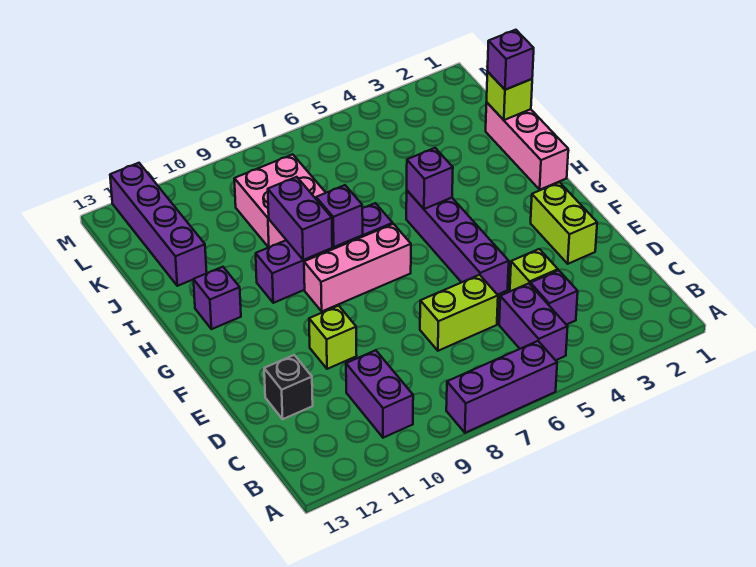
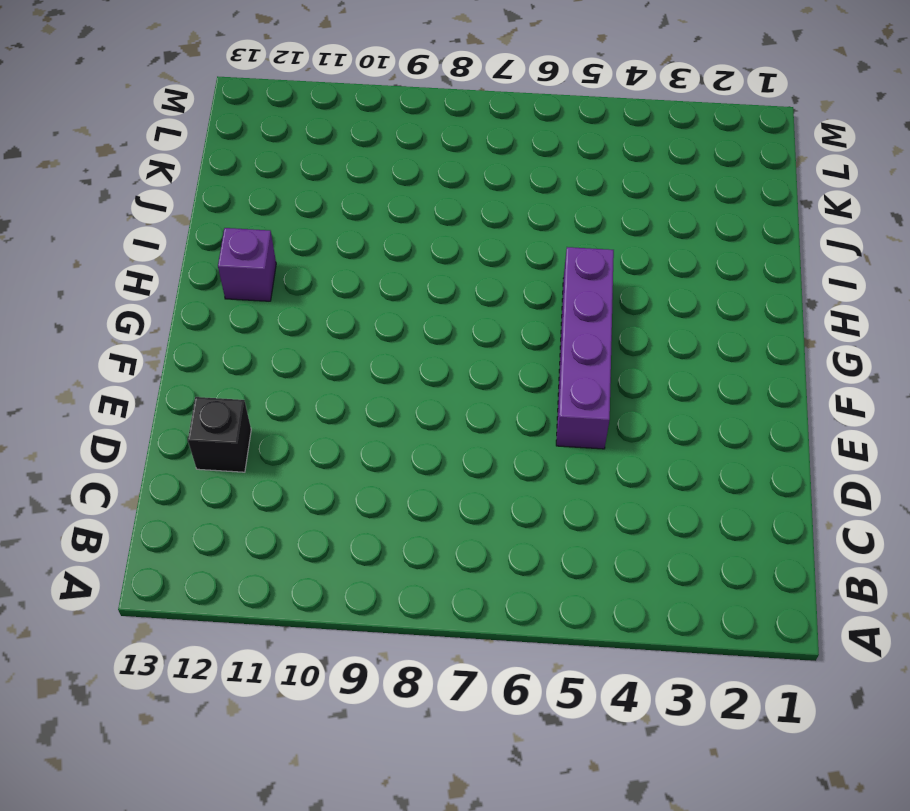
none -> purple brick A6:A8 level 1
none -> purple brick B5:C5 level 1
none -> purple brick B10:C10 level 1

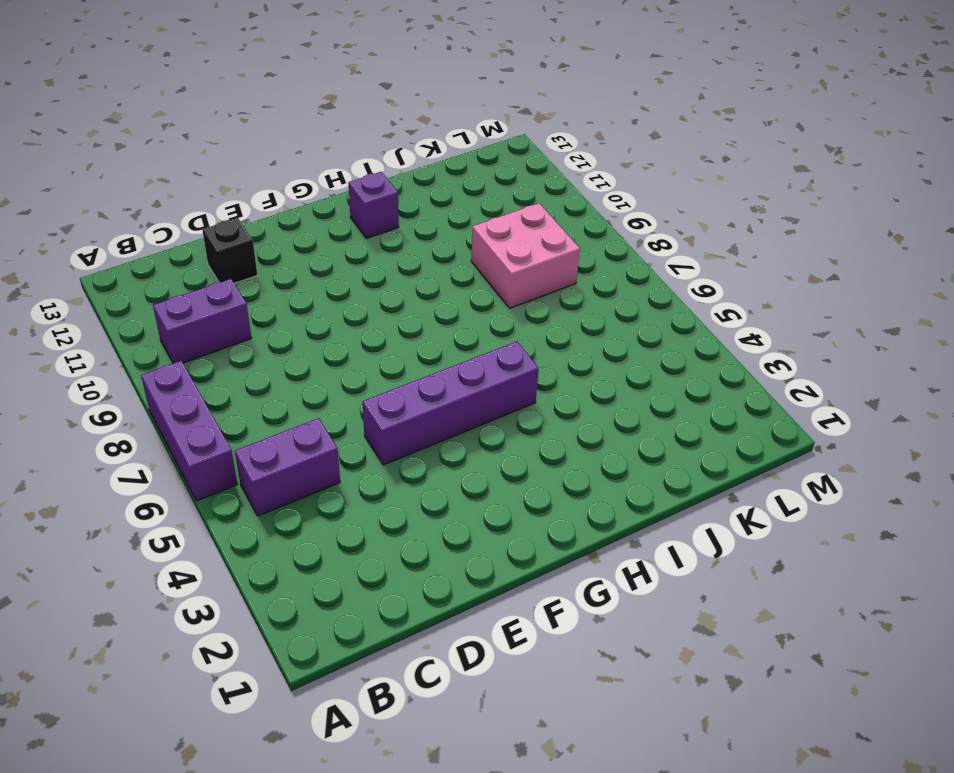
none -> purple brick C4 level 1
none -> lime brick D4 level 1
none -> lime brick D6:D7 level 1

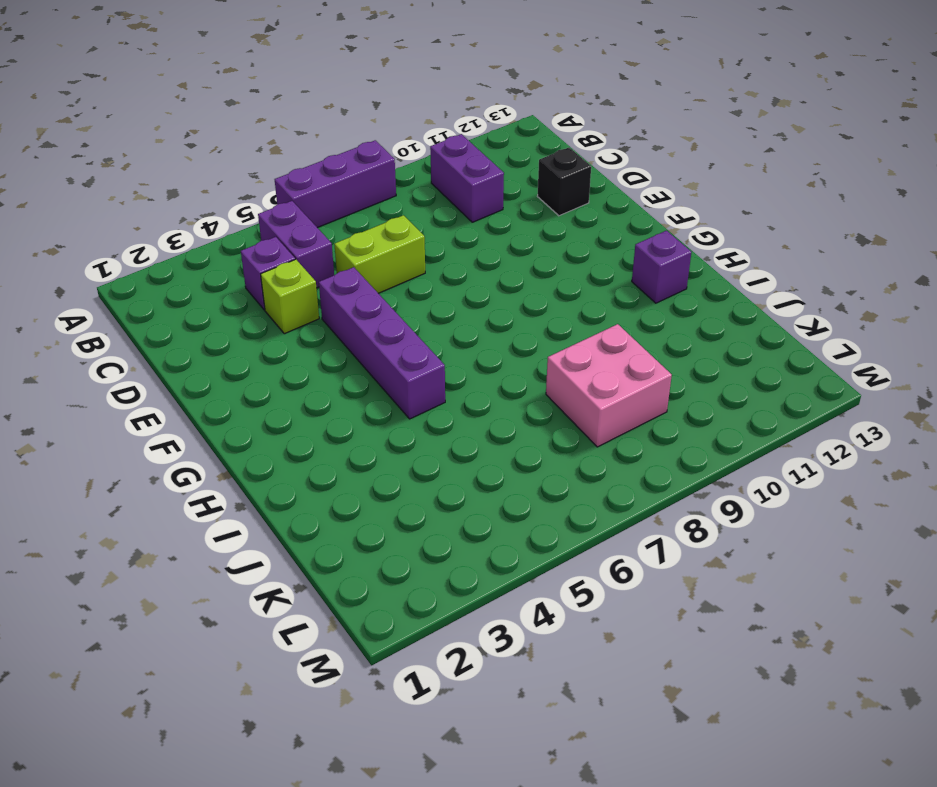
none -> lime brick E2:F2 level 1
none -> lime brick E10 level 1
none -> pink brick G7:G9 level 1

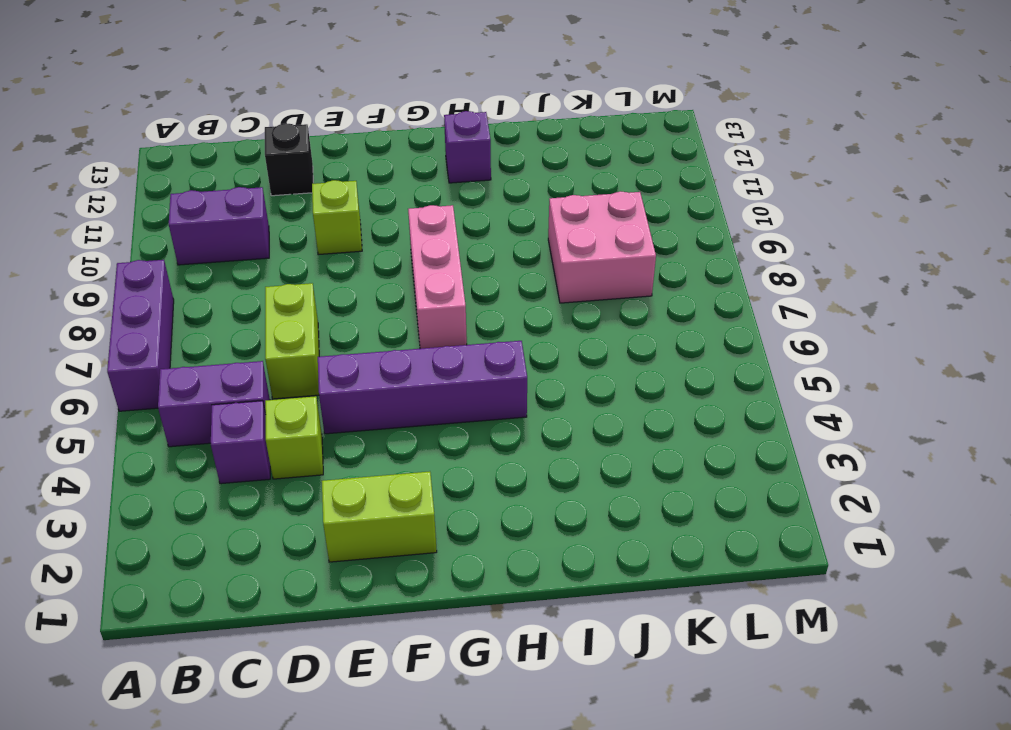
none -> pink brick H1:J1 level 1
none -> purple brick H7:H10 level 1
none -> purple brick J12:M12 level 1

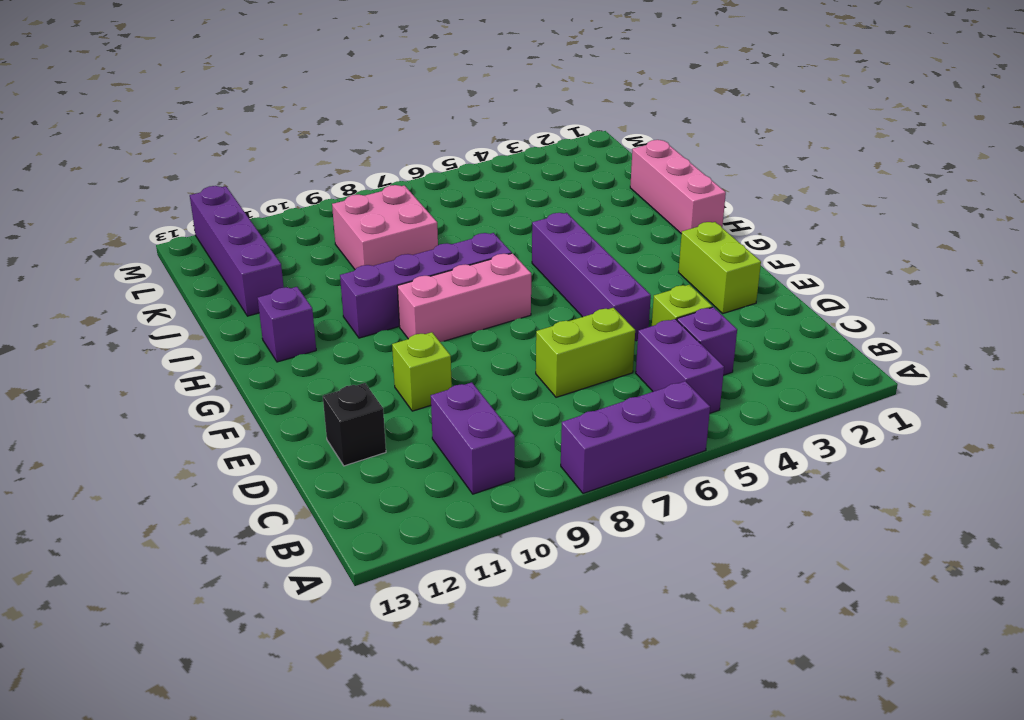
none -> purple brick H5 level 2
none -> purple brick H8 level 2
none -> purple brick H9:I9 level 2

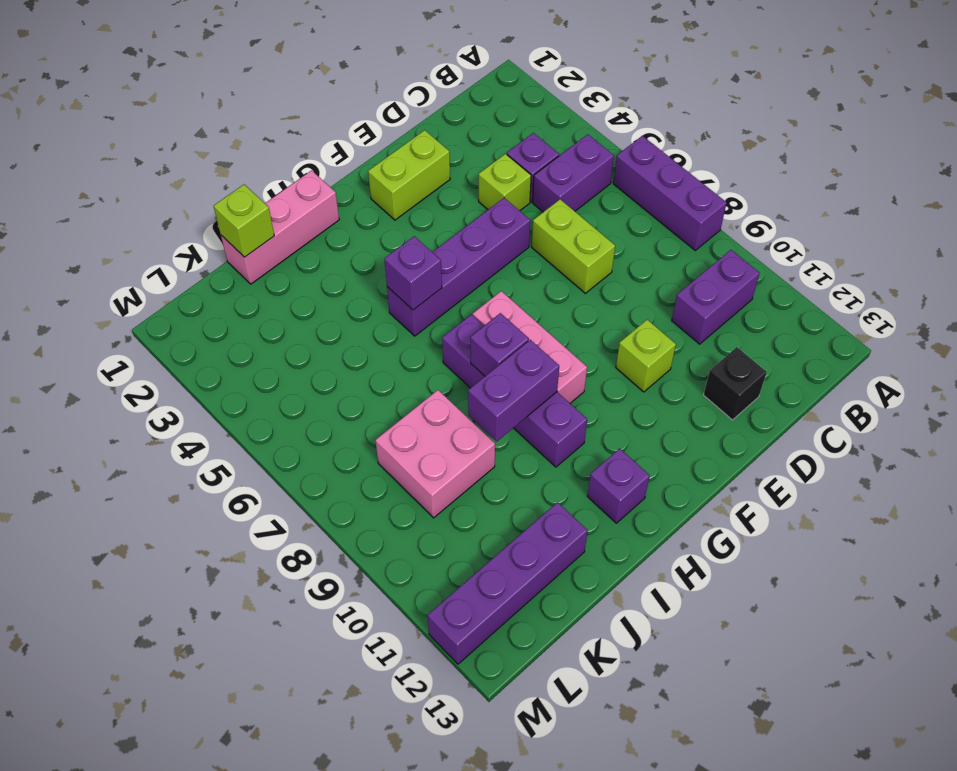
none -> purple brick J1 level 3

